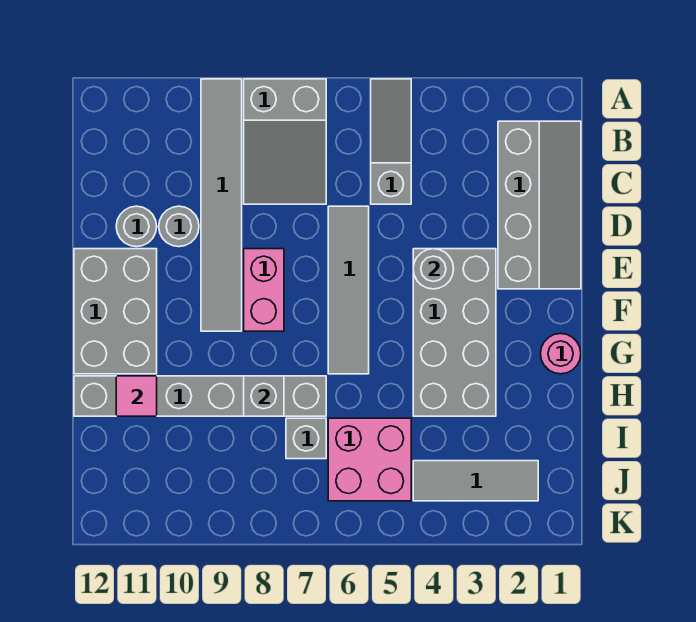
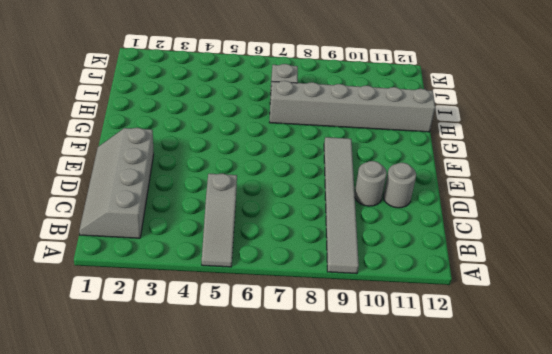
none -> grey slope A7:C8 level 1 top A
none -> grey tile D6:G6 level 1
none -> grey brick E3:H4 level 1

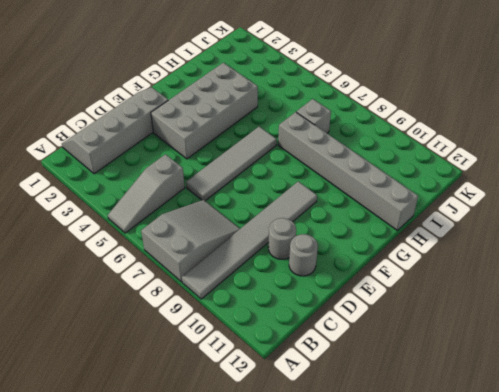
none -> pink brick E8:F8 level 1
none -> grey brick E11:G12 level 1
none -> pink round brick G1 level 1

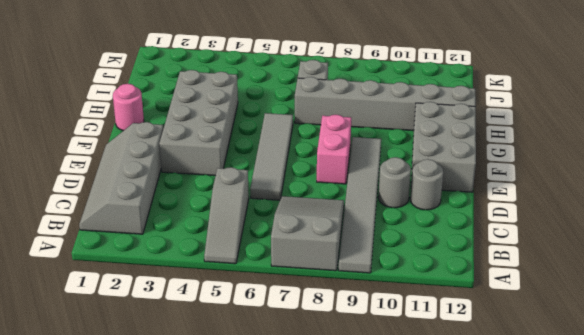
none -> pink brick I5:J6 level 1
none -> grey tile J2:J4 level 1
none -> grey round brick E4 level 2

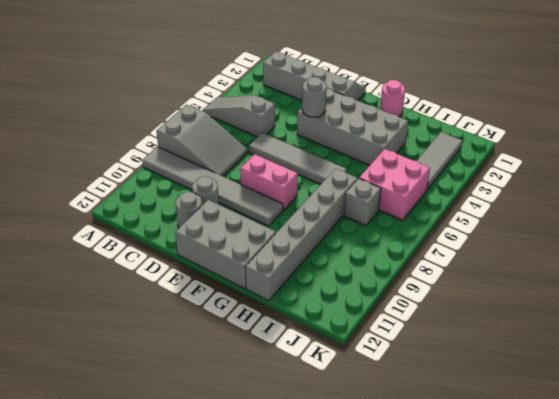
none -> grey brick H8 level 2
none -> pink tile H11 level 2

